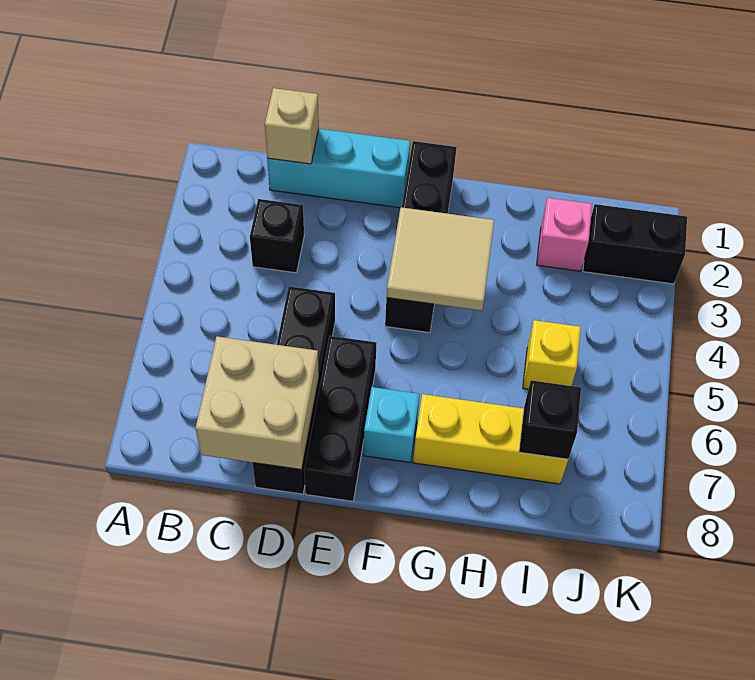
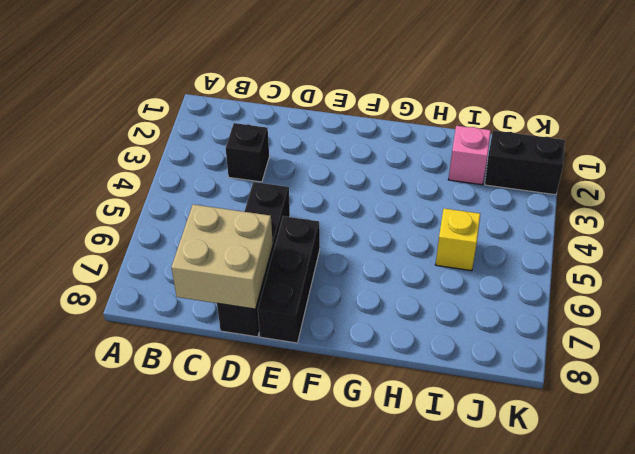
none -> cyan brick C1:E1 level 1
none -> black brick F1:F4 level 1
none -> cyan brick F7 level 1

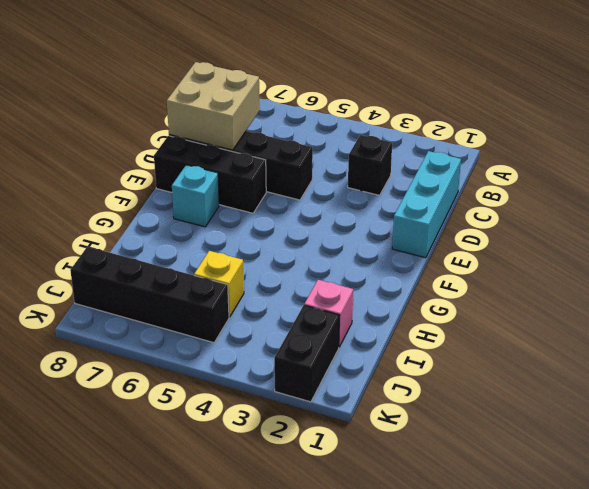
black brick J5:J8 level 1 -> black brick F1:F4 level 1
none -> yellow brick G7:I7 level 1
none -> tan brick C1 level 2
none -> tan tile F3:G4 level 2

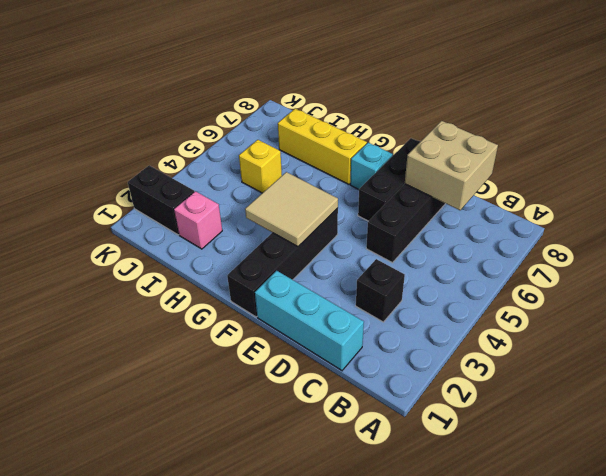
none -> tan brick C1 level 2
none -> black brick I7 level 2

